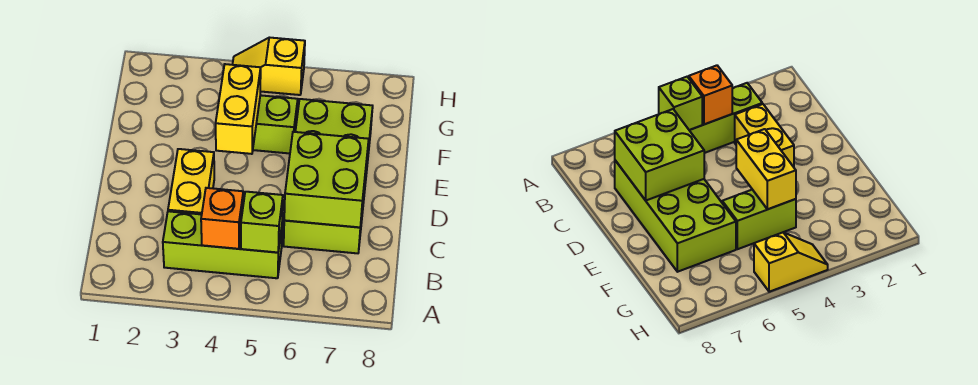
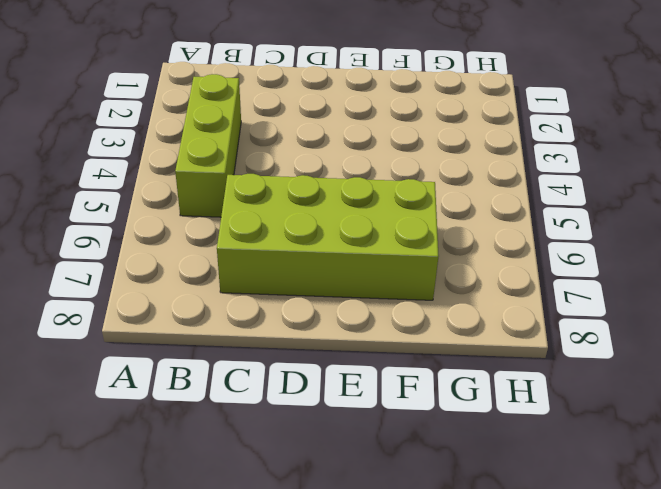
none -> yellow brick C3:D3 level 1
none -> lime brick F4:F5 level 1

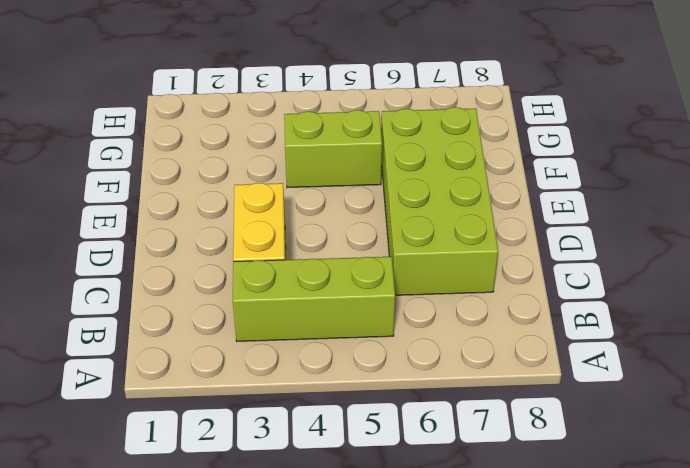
none -> yellow slope H4:H5 level 1 top 5
none -> orange brick B4 level 2

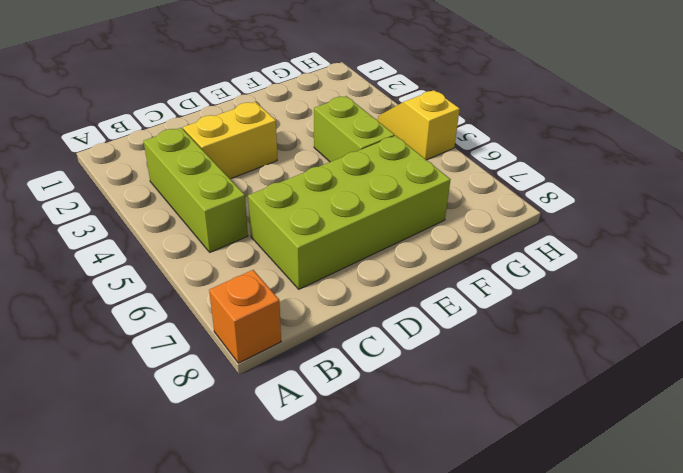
orange brick A8 level 1 -> orange brick B4 level 2
none -> lime brick B5 level 2
none -> lime brick C6:D7 level 2

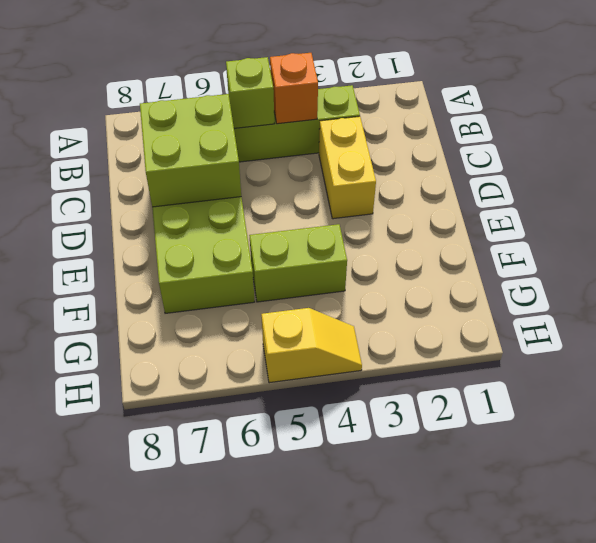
none -> yellow brick E4:F4 level 2

